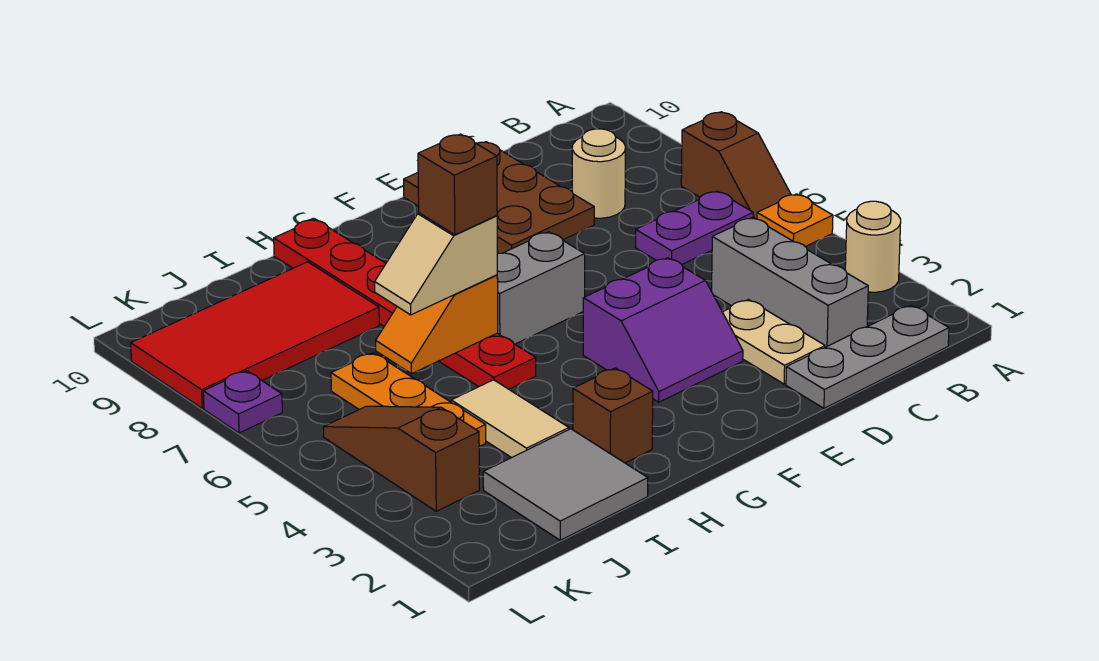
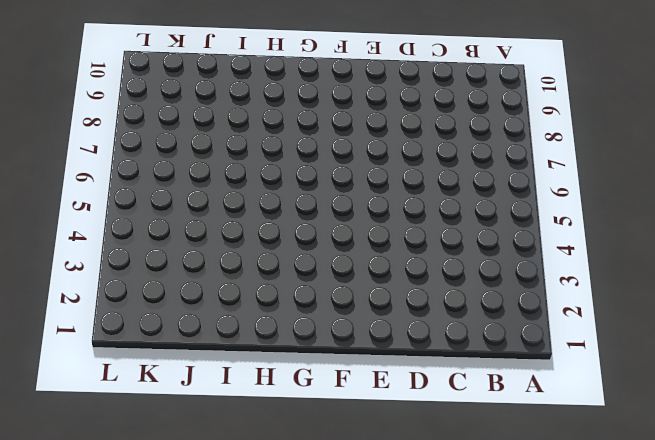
none -> tan round brick A3 level 1
none -> orange plate A5 level 1
none -> brown slope A6:A7 level 1 top 7

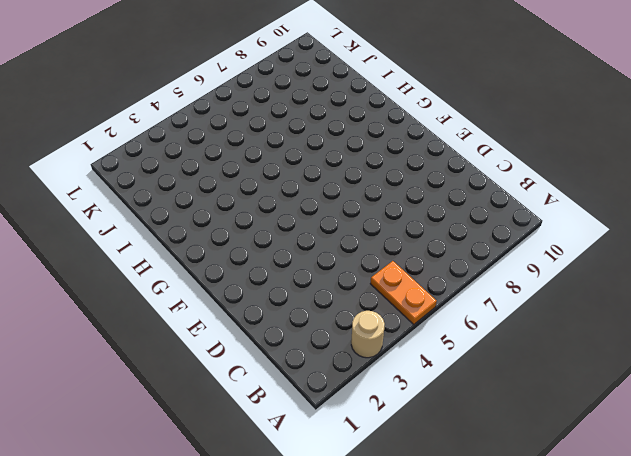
orange plate A5:B5 level 1 -> orange plate A5 level 1
none -> brown slope A6:A7 level 1 top 7
none -> grey plate B1:D1 level 1
none -> purple plate B6:C6 level 1

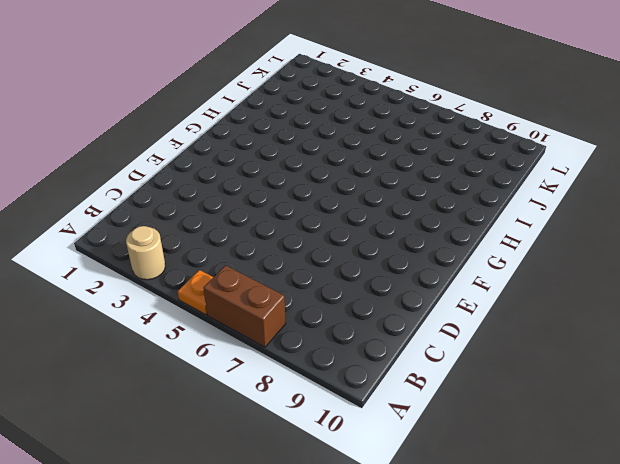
brown brick A6:A7 level 1 -> brown slope A6:A7 level 1 top 7
none -> grey plate B1:D1 level 1
none -> purple plate B6:C6 level 1
none -> grey brick C2:C4 level 1

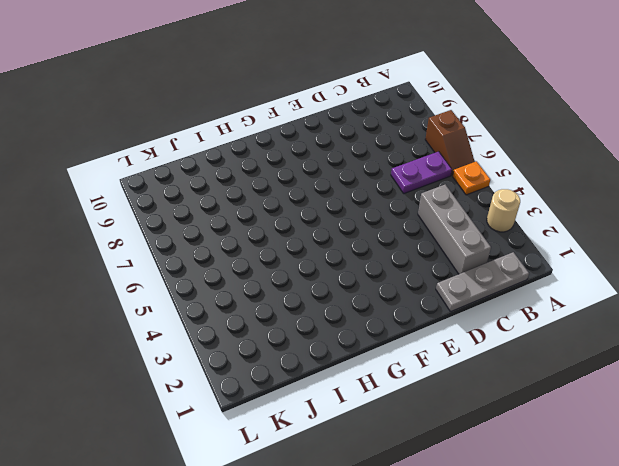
none -> tan round brick C8 level 1
none -> tan plate D2:D3 level 1
none -> brown plate D8:E10 level 1

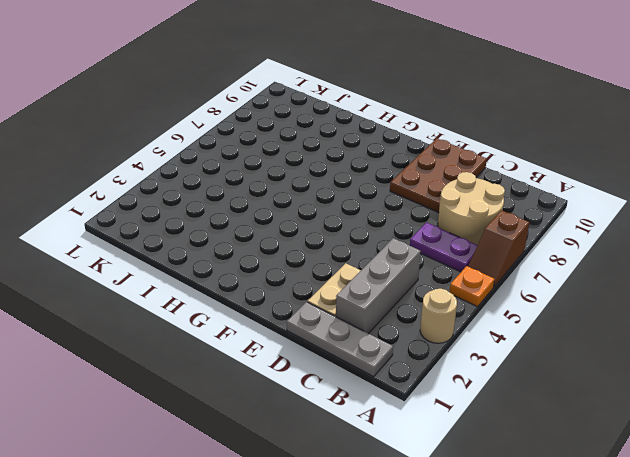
tan round brick B7:C8 level 1 -> tan round brick C8 level 1
none -> purple slope E3:F4 level 1 top 4
none -> grey brick F6:G6 level 1
none -> brown brick H2 level 1

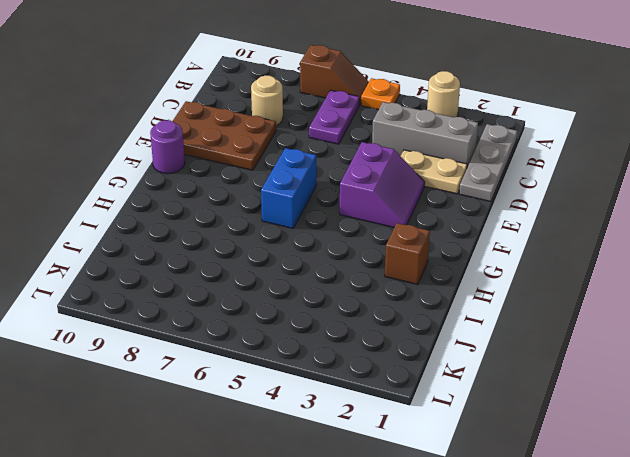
blue brick F6:G6 level 1 -> grey brick F6:G6 level 1
purple round brick F10 level 1 -> none
none -> red plate H5:H10 level 1
none -> grey tile I1:J2 level 1
none -> tan tile I3:I4 level 1

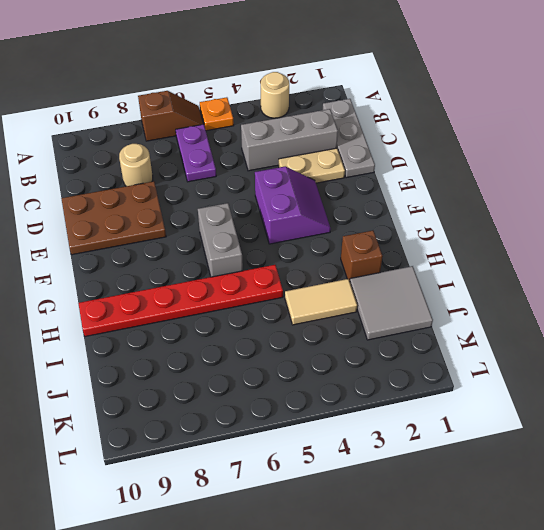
none -> red tile I8:L9 level 1
none -> orange plate J4:J6 level 1
none -> brown slope K3:K5 level 1 top 3

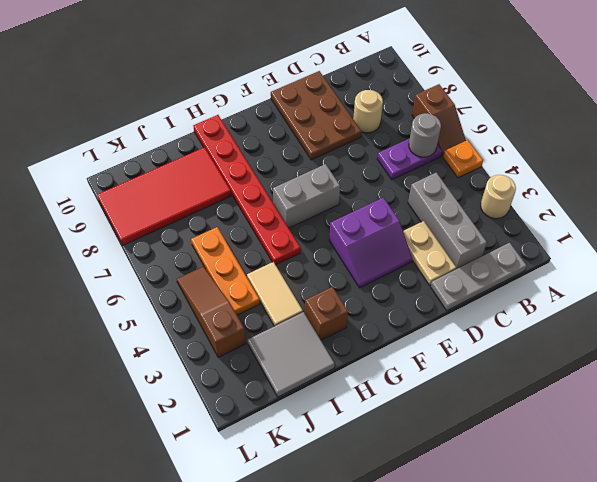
grey round brick B6 level 2 -> none
none -> purple plate L7 level 1
none -> orange slope H6:I6 level 2 top H
none -> tan slope H6:I6 level 3 top H

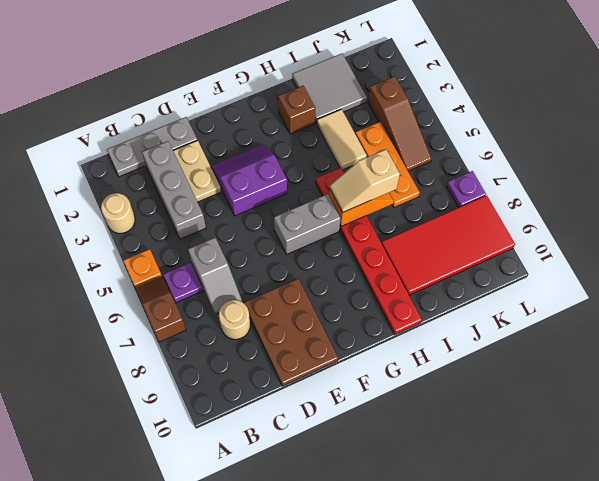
grey slope C6:C7 level 2 top 6 -> none
tan slope H6:I6 level 3 top I -> tan slope H6:I6 level 3 top H
none -> brown brick H6 level 4

